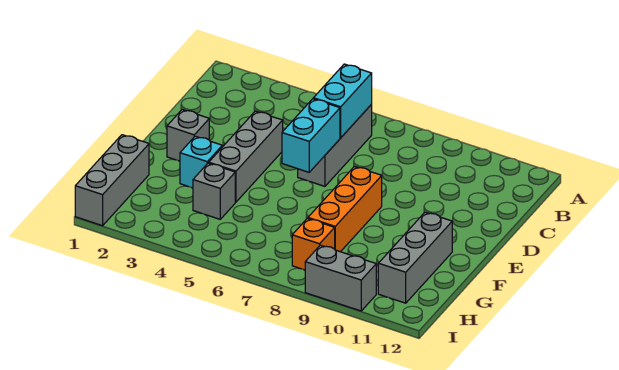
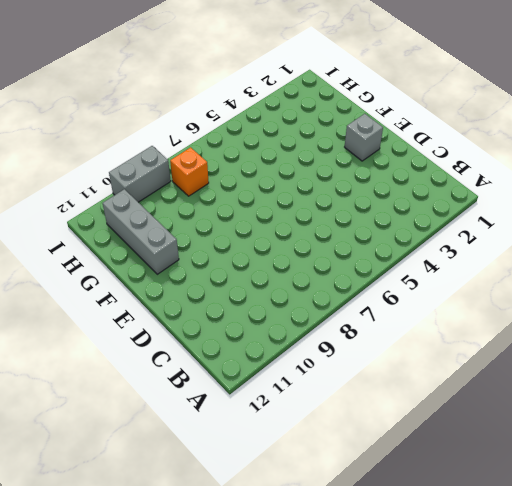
none -> grey brick B6:D6 level 1
none -> grey brick D4:F4 level 1
none -> orange brick E8:G8 level 1

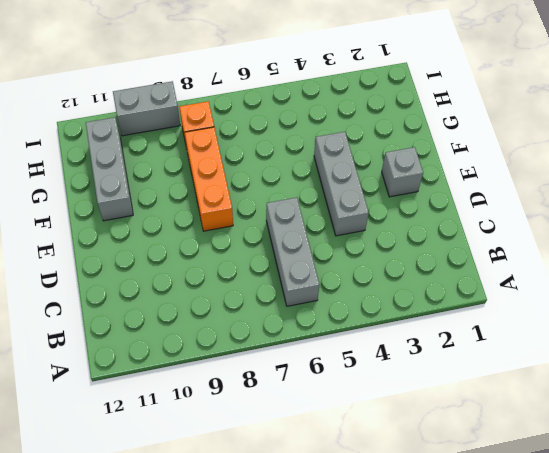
none -> cyan brick F3 level 1
none -> grey brick G1:I1 level 1
none -> grey brick G4 level 1

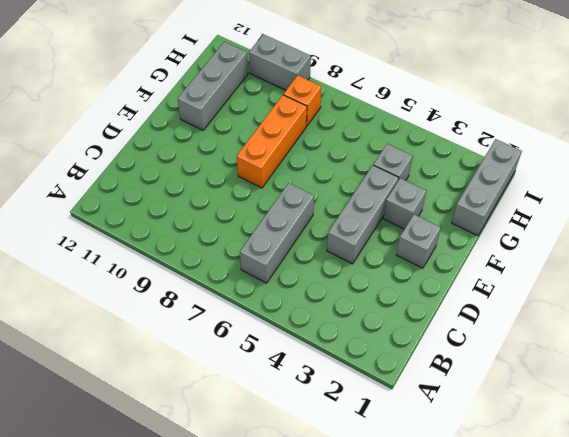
grey brick F3 level 1 -> cyan brick F3 level 1
none -> cyan brick B6:C6 level 2
none -> cyan brick D6:E6 level 2

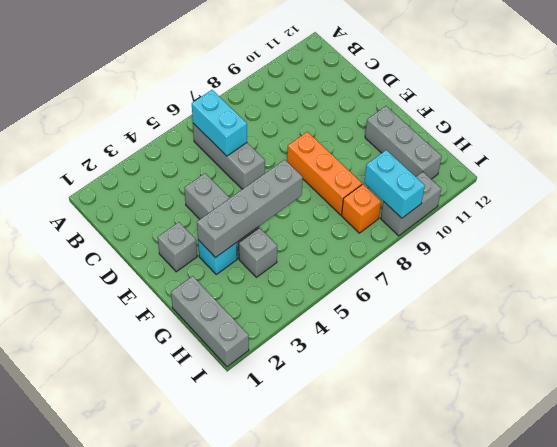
grey brick F3:F6 level 2 -> none
cyan brick H9:I9 level 2 -> cyan brick D6:E6 level 2

